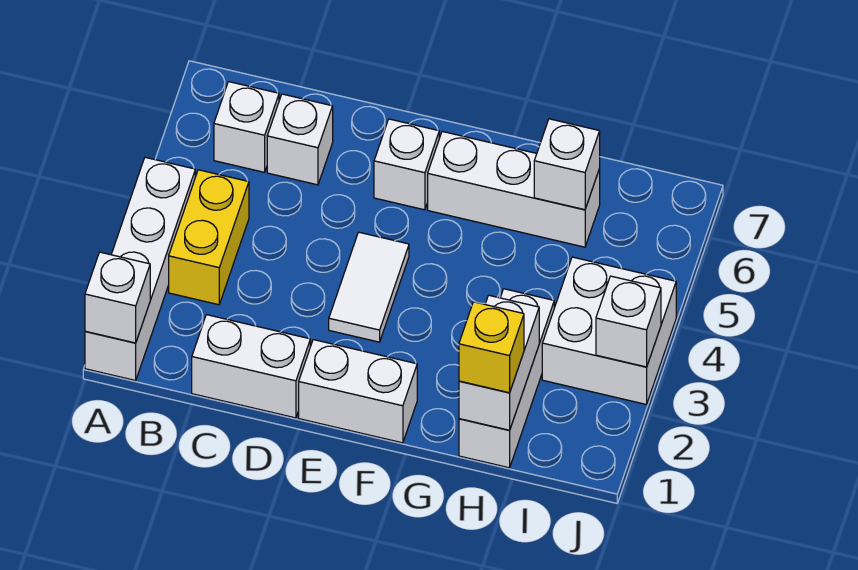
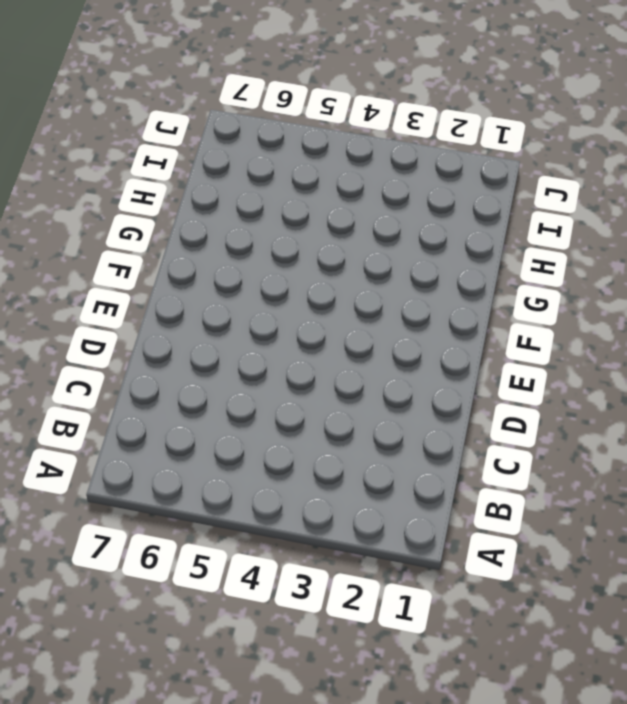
none -> white brick A1:A4 level 1
none -> yellow brick B3:B4 level 1
none -> white brick B6 level 1

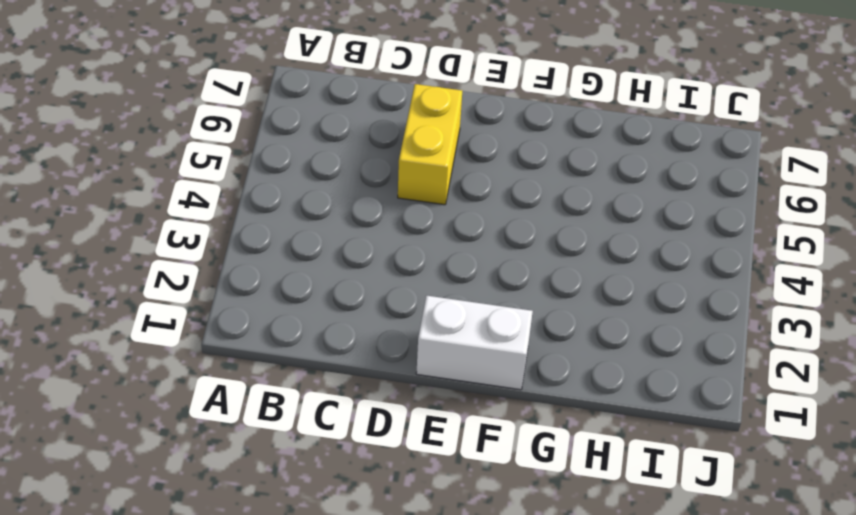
yellow brick D5:D6 level 1 -> yellow brick B3:B4 level 1
none -> white brick A1:A4 level 1
none -> white brick B6 level 1
none -> white brick C1:D1 level 1

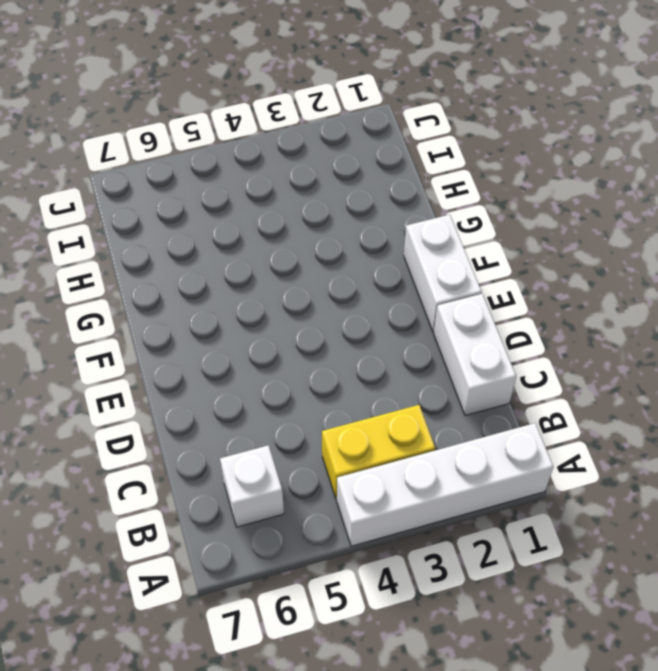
none -> white brick C6 level 1
none -> white tile E3:E4 level 1
none -> white brick E6 level 1

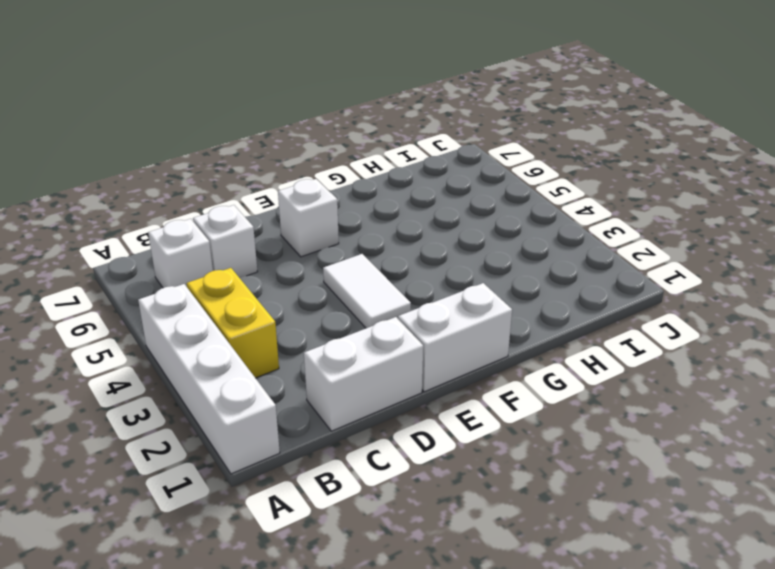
none -> white brick F6:H6 level 1
none -> white brick H1:H3 level 1
none -> white brick I3:J4 level 1

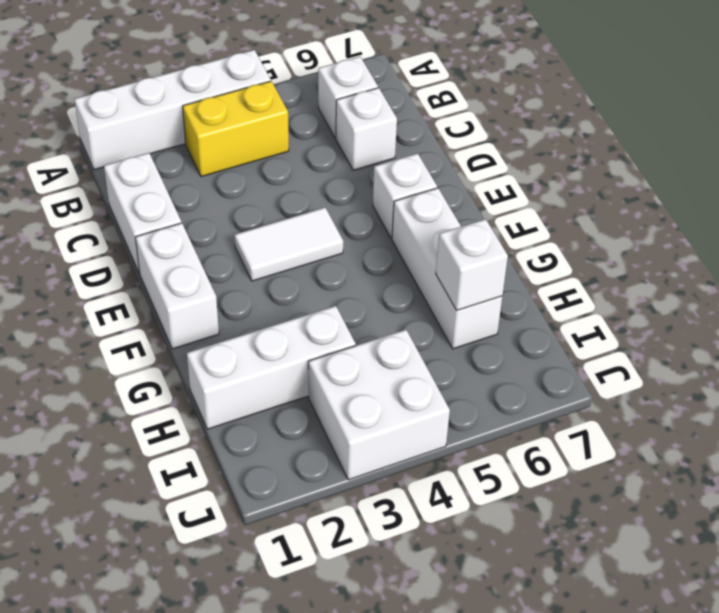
none -> white brick A1 level 2
none -> white brick H1:H2 level 2
none -> white brick J3 level 2

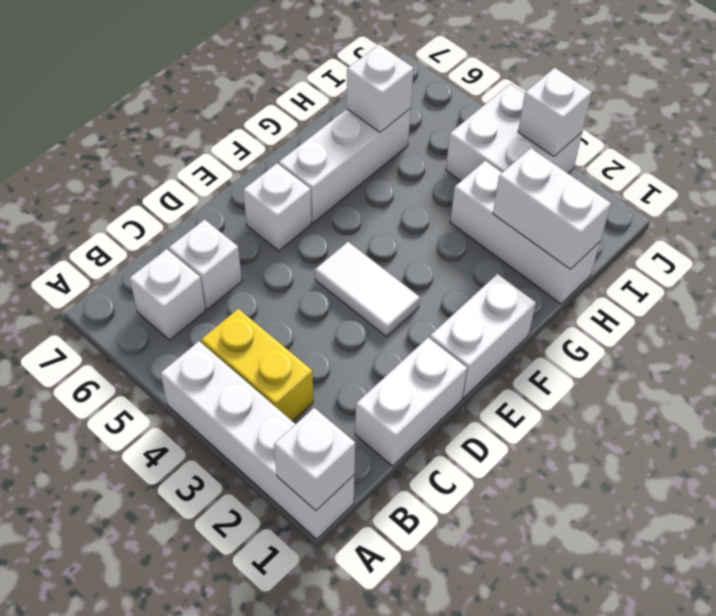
none -> yellow brick H1 level 3

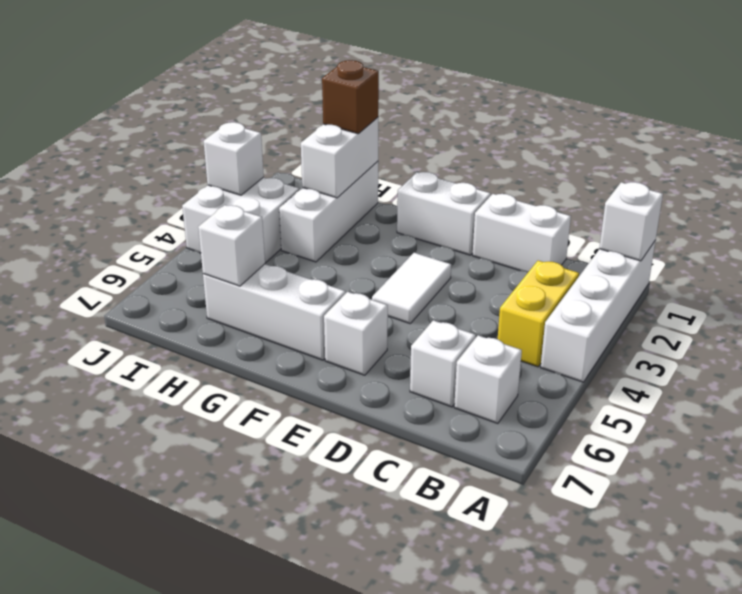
brown brick H1 level 3 -> yellow brick H1 level 3

